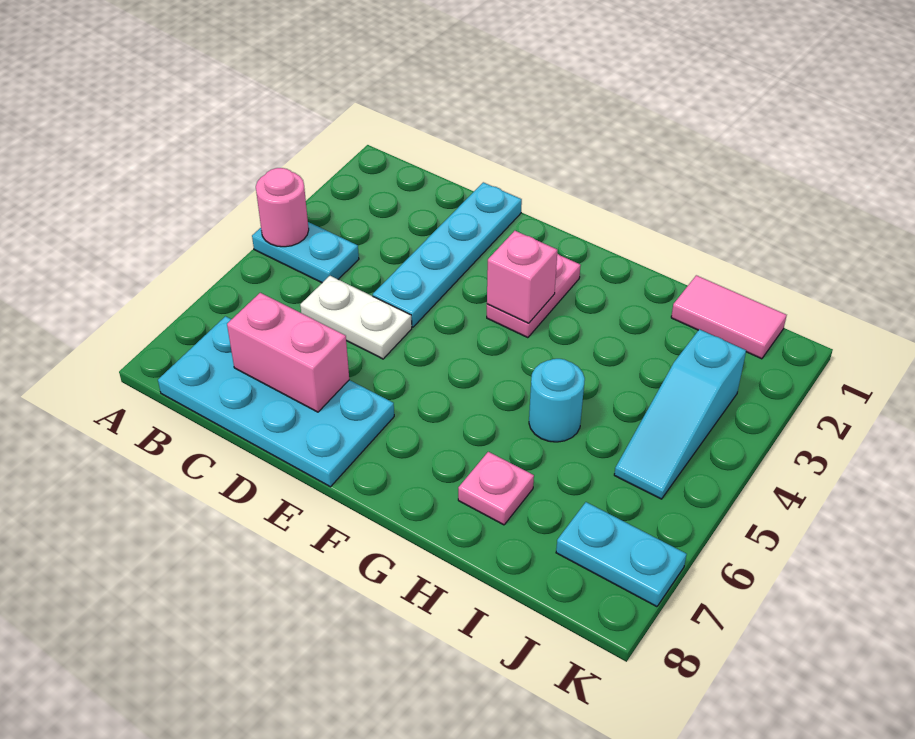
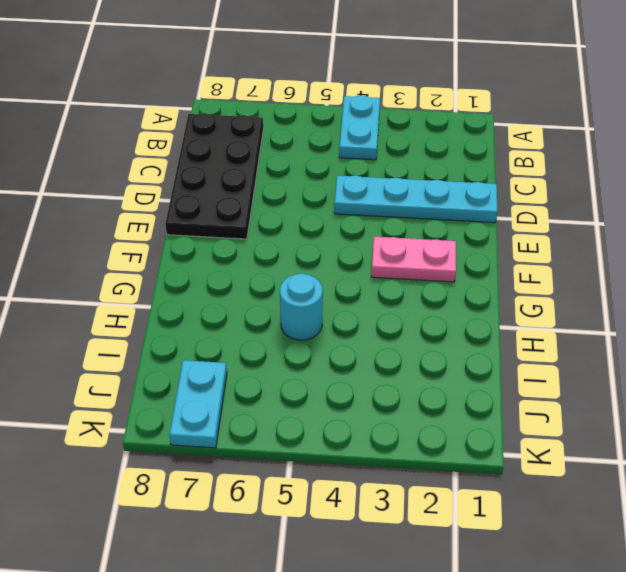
black plate B7:E8 level 1 -> cyan plate B7:E8 level 1
none -> white plate C5:D5 level 1
none -> pink plate H7 level 1
none -> pink tile I1:J1 level 1

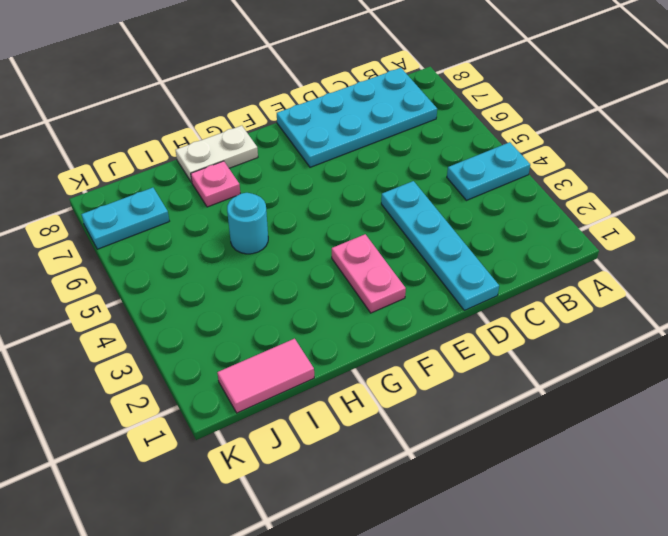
white plate G8:H8 level 1 -> white plate C5:D5 level 1
none -> cyan slope J3:J5 level 1 top 3
none -> pink round brick A4 level 2
none -> pink brick C7:D7 level 2

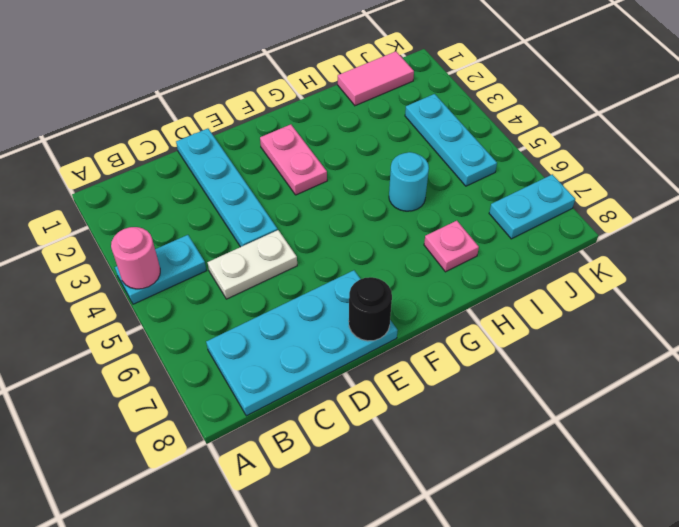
black round brick E8 level 2 -> none
cyan plate J3:J5 level 1 -> cyan slope J3:J5 level 1 top 3
none -> pink brick C7:D7 level 2
none -> pink brick F3 level 2

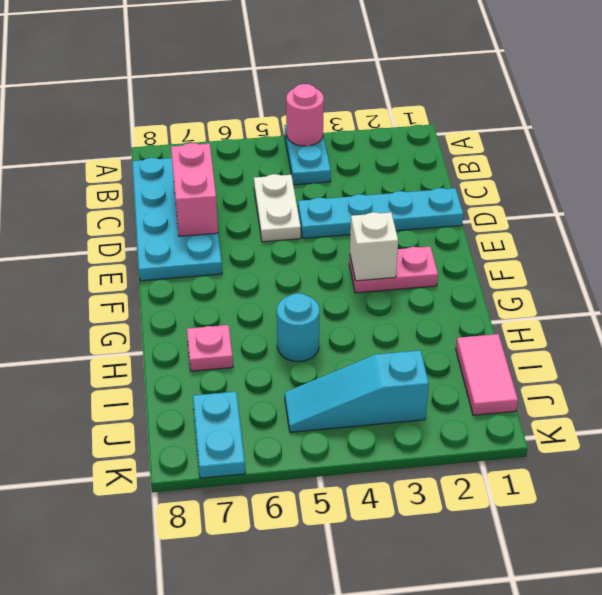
white brick F3 level 2 -> pink brick F3 level 2

